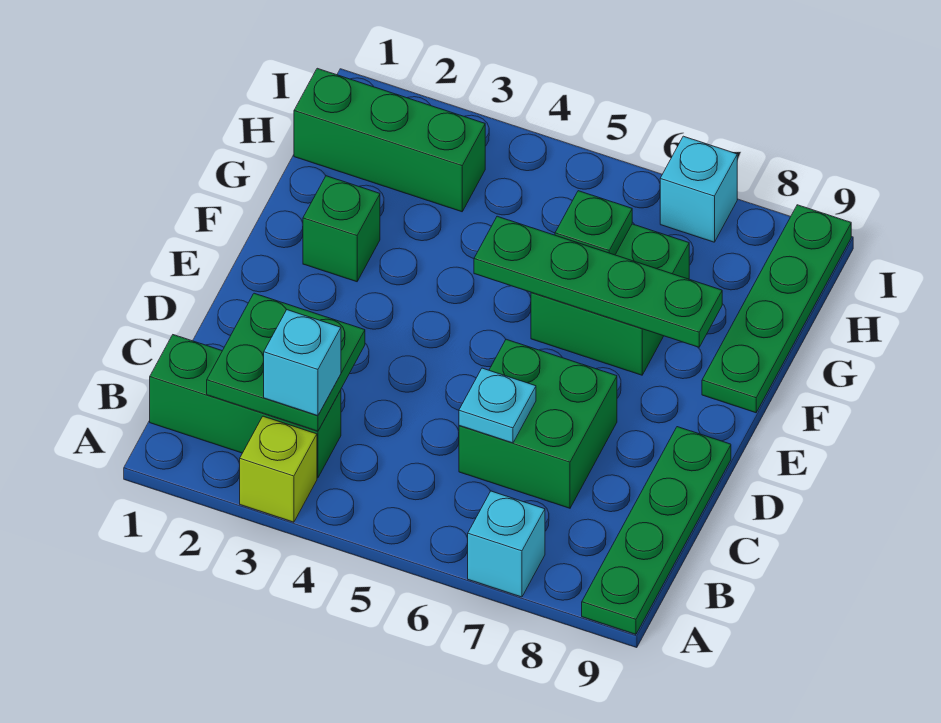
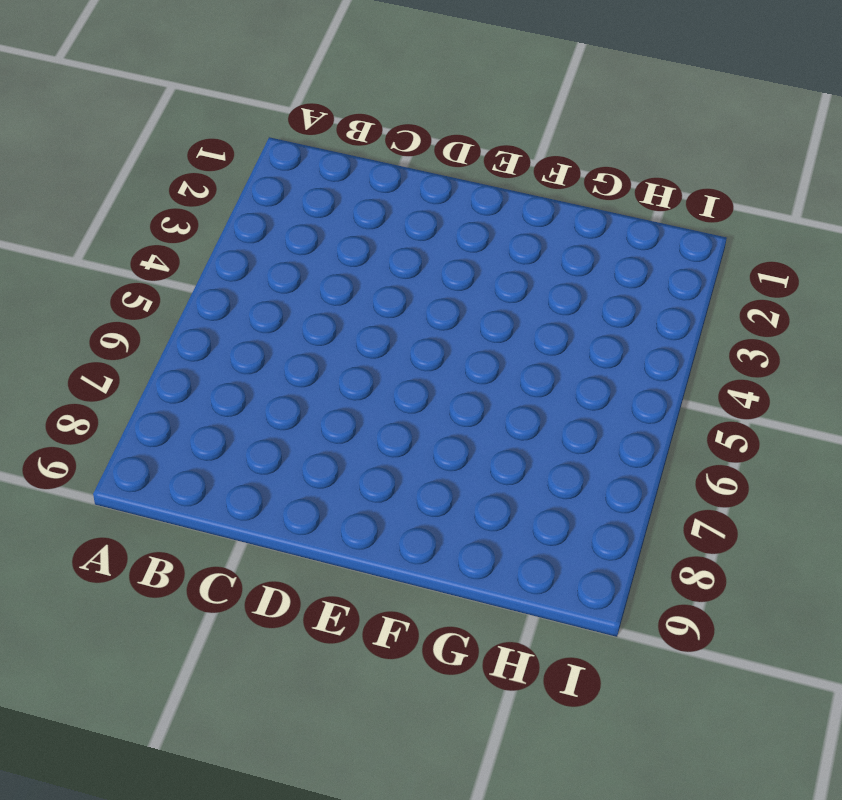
none -> lime brick A3 level 1
none -> cyan brick A7 level 1
none -> green plate A9:D9 level 1

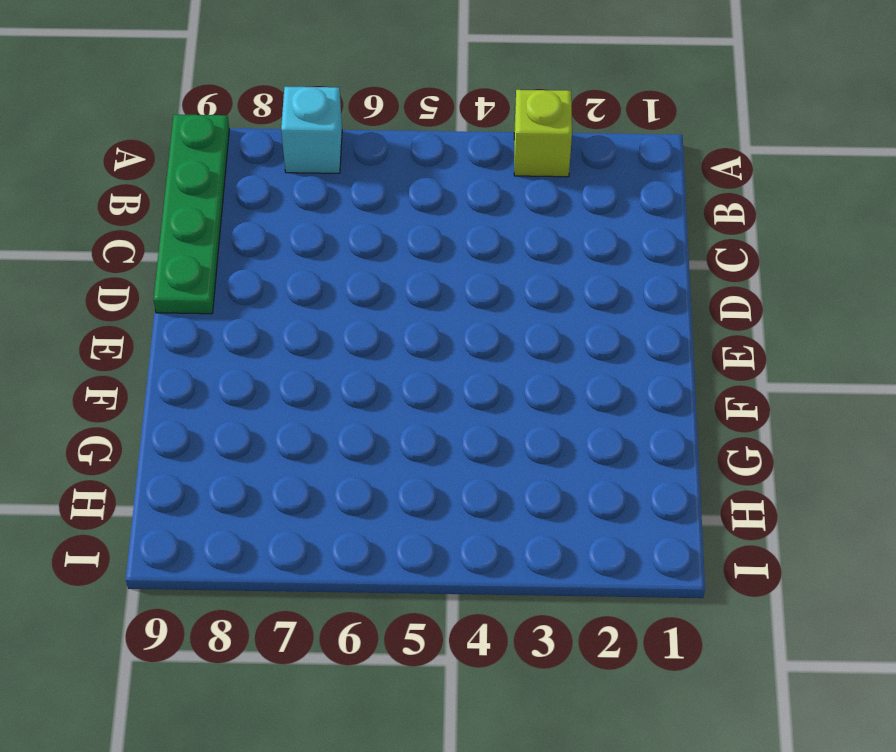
none -> green brick B1:B3 level 1
none -> green brick C6:D7 level 1
none -> green brick F2 level 1

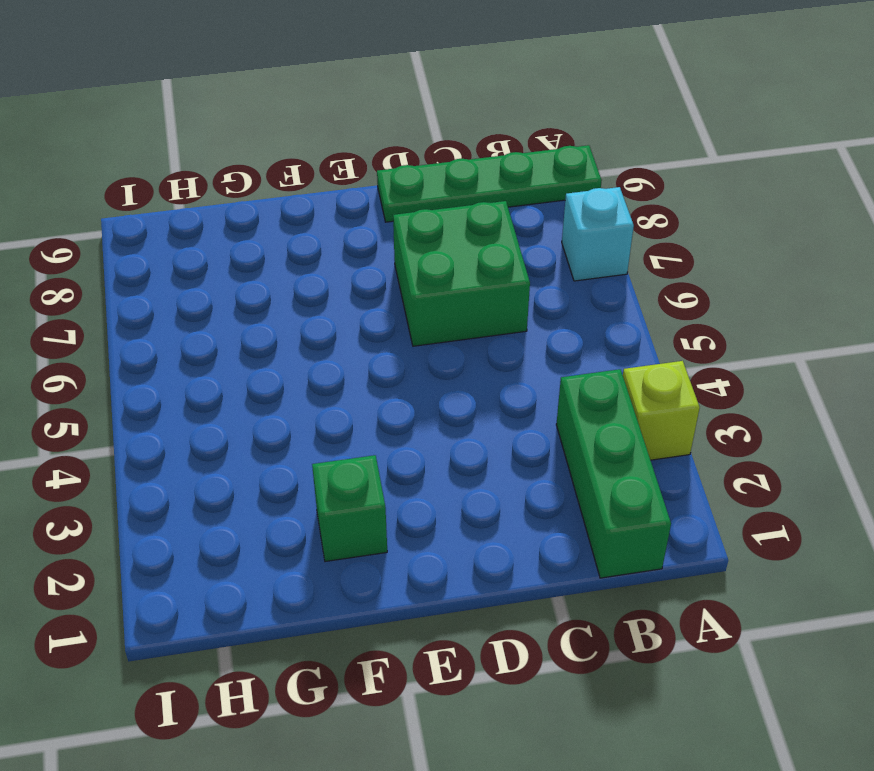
none -> green brick F6:G7 level 1
none -> green plate F9:I9 level 1
none -> green brick H1:H3 level 1

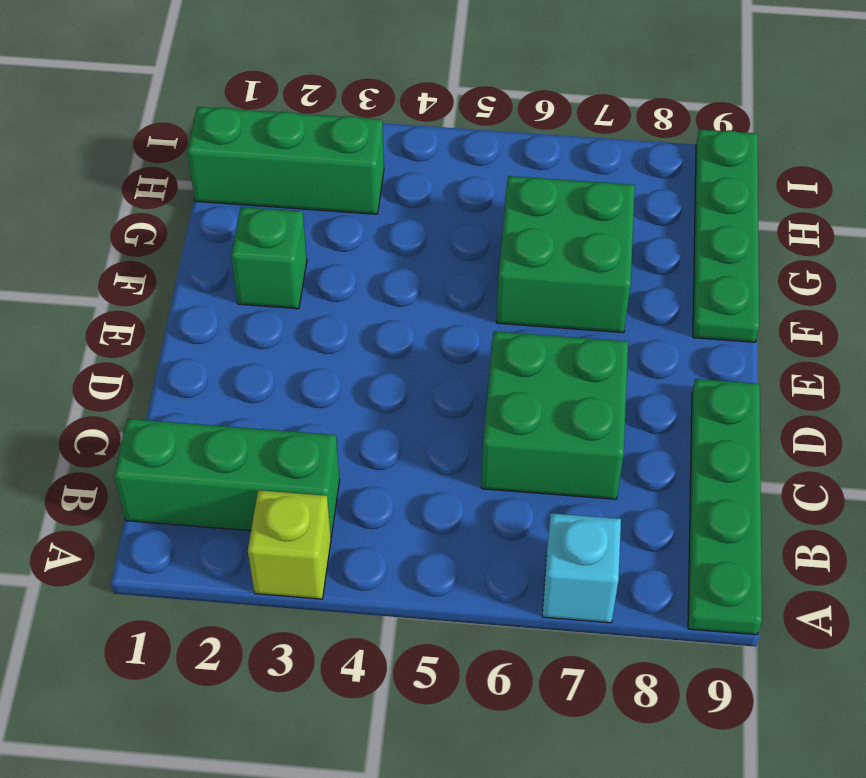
none -> cyan brick I7 level 1
none -> green plate B2:C3 level 2
none -> cyan plate C6 level 2

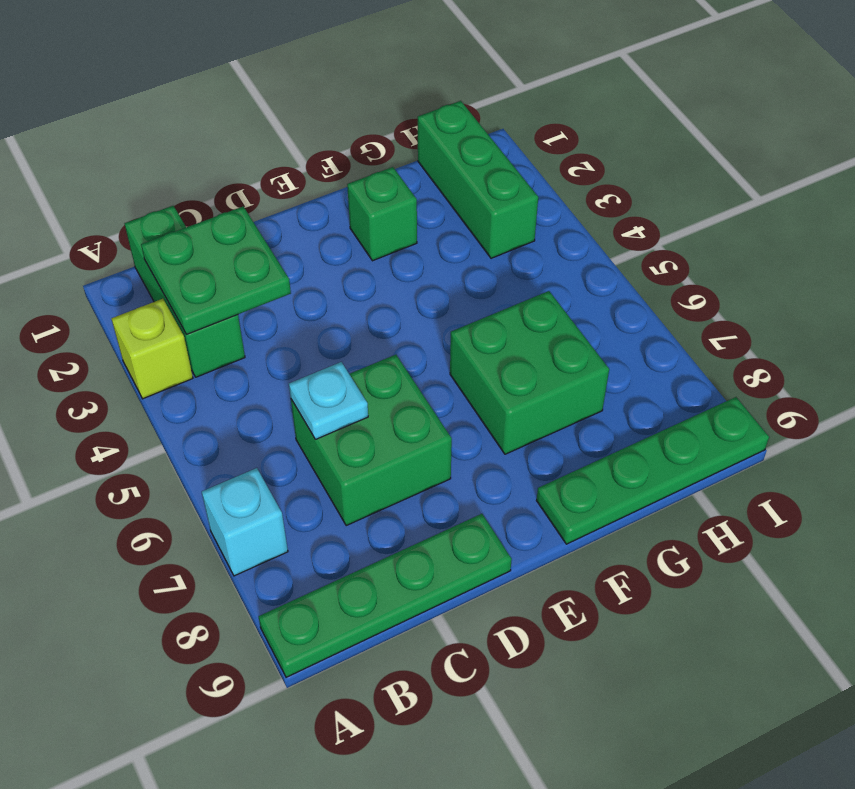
none -> cyan brick I7 level 1
none -> green plate F5:F8 level 2
none -> green plate G6 level 2

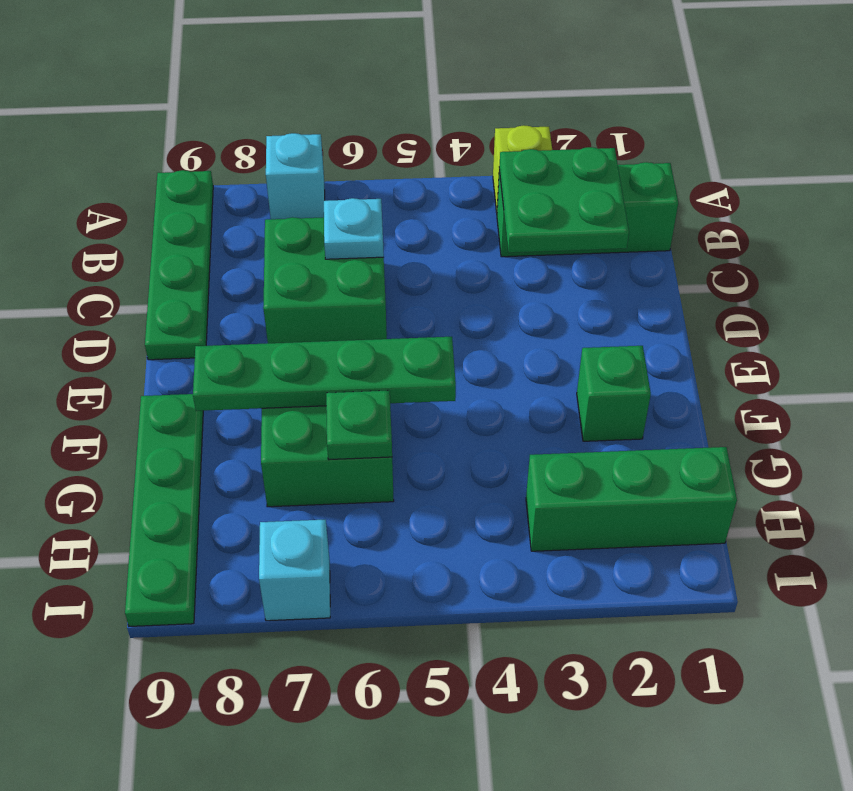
none -> cyan brick B3 level 3

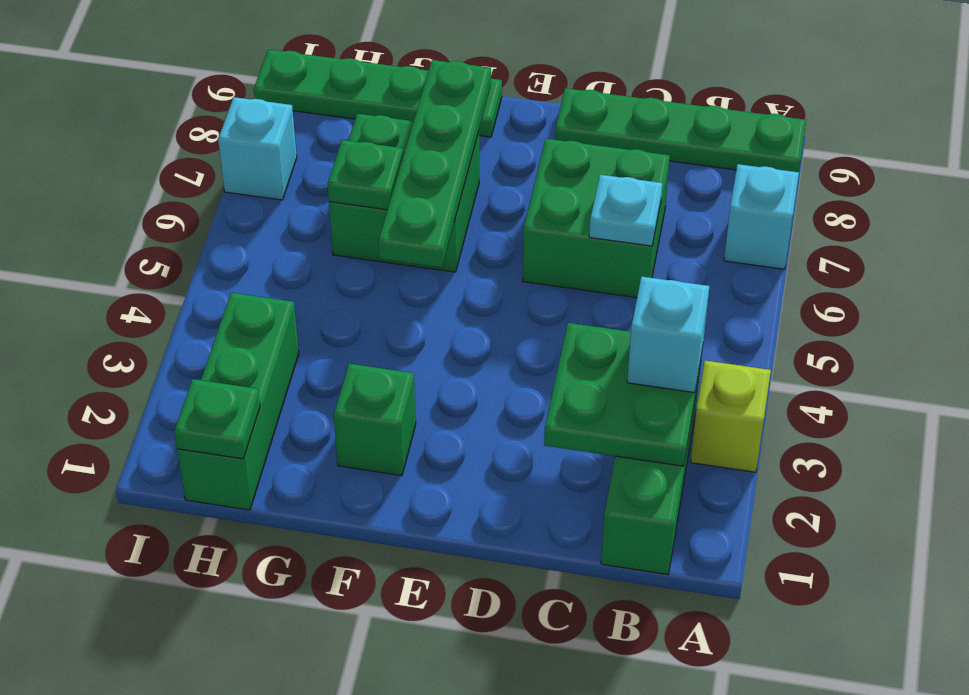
green plate H1 level 2 -> none

